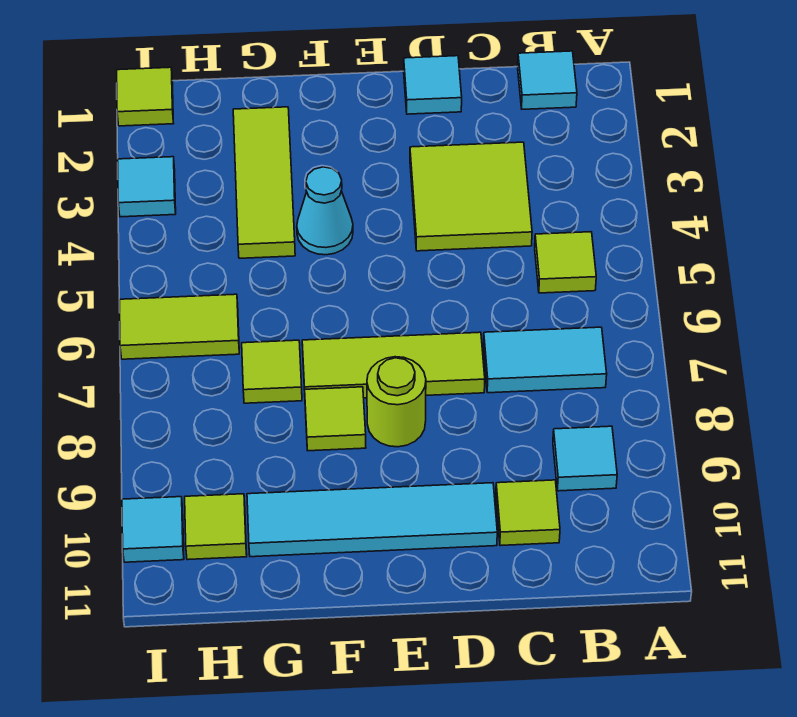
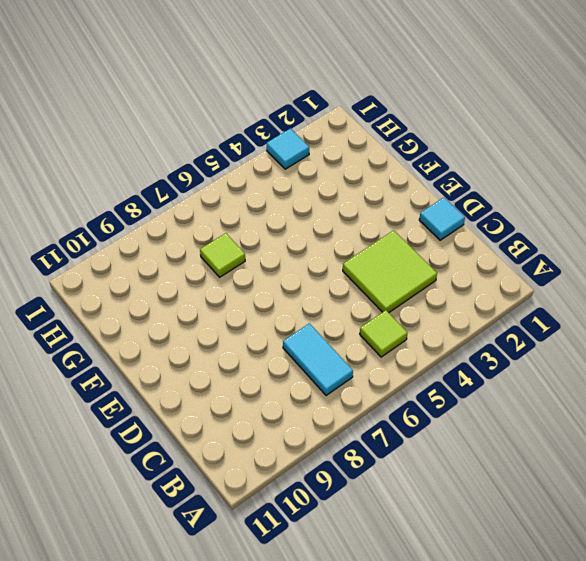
none -> cyan tile B1 level 1
none -> cyan tile B9 level 1
none -> lime tile C10 level 1

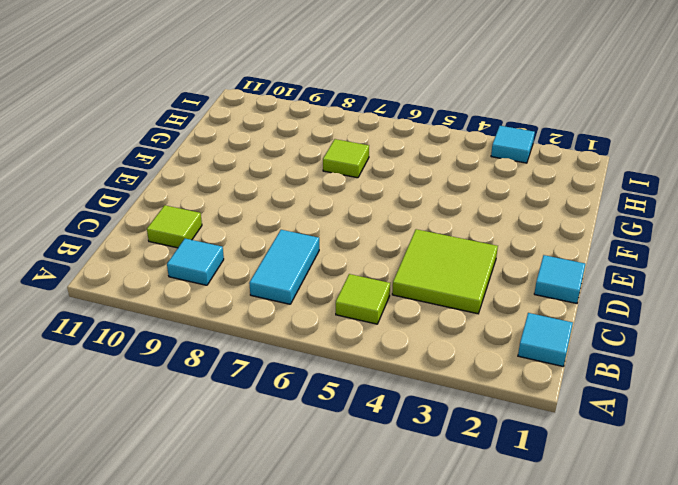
none -> lime tile D7:F7 level 1
none -> cyan tile D10:G10 level 1
none -> lime round brick E8 level 1

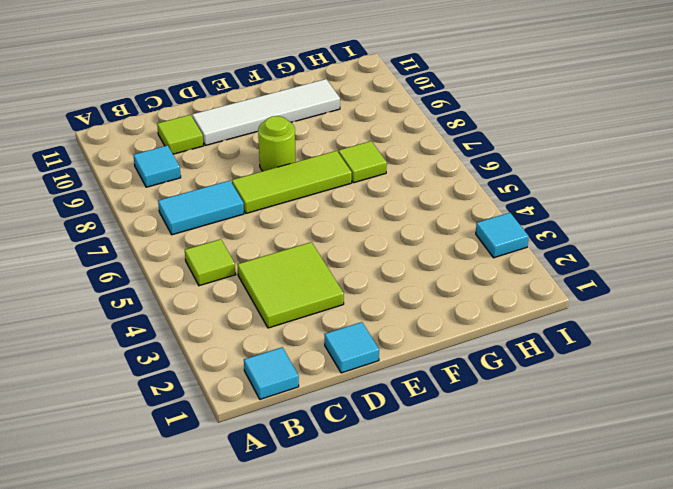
white tile D10:G10 level 1 -> cyan tile D10:G10 level 1
none -> cyan cone F4 level 1
none -> lime tile F8 level 1
none -> lime tile G2:G4 level 1

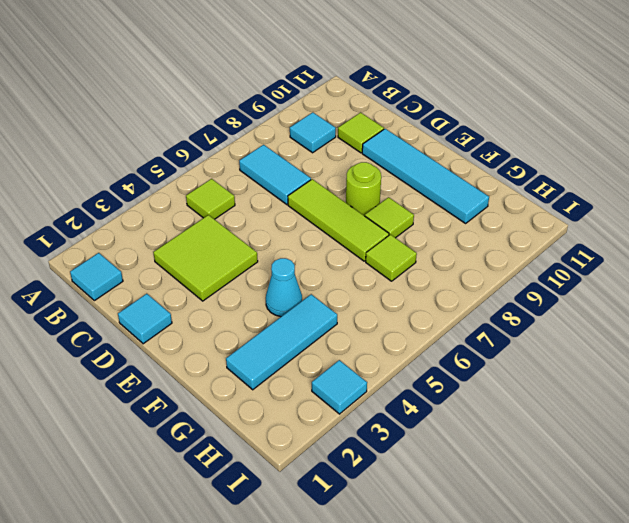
cyan tile G2:G4 level 1 -> lime tile G2:G4 level 1
none -> lime tile H6:I6 level 1
none -> lime tile H10 level 1
none -> lime tile I1 level 1

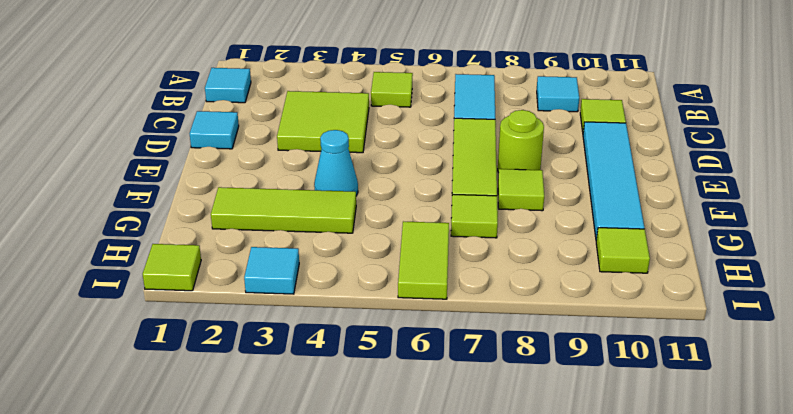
none -> cyan tile I10 level 1

